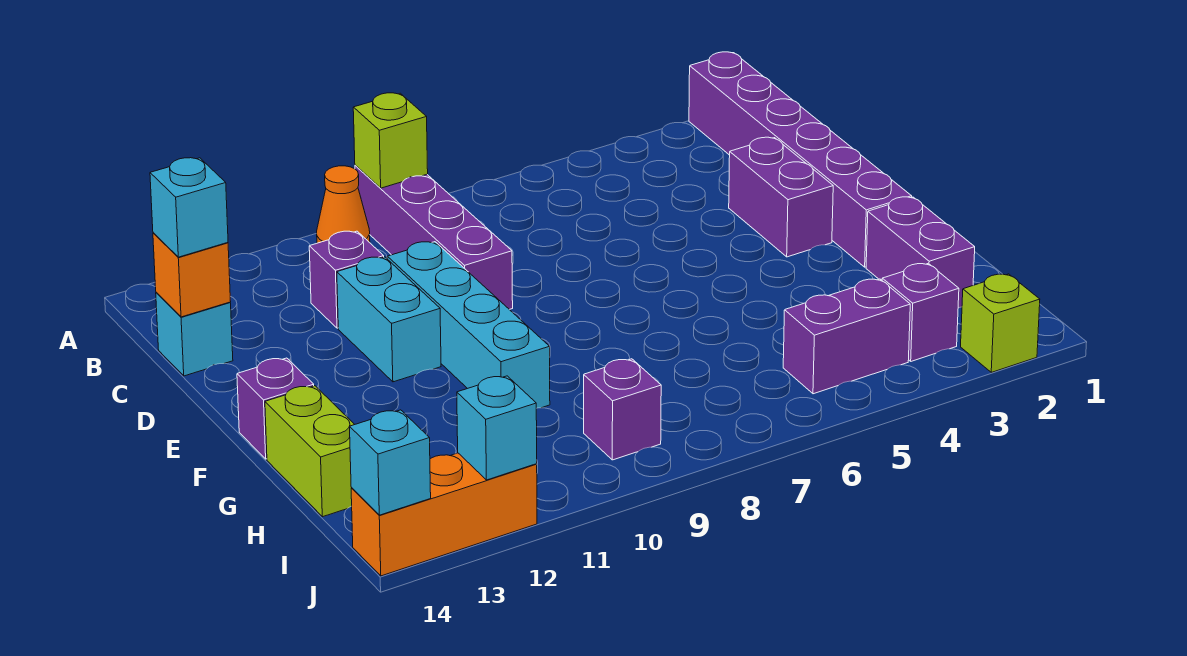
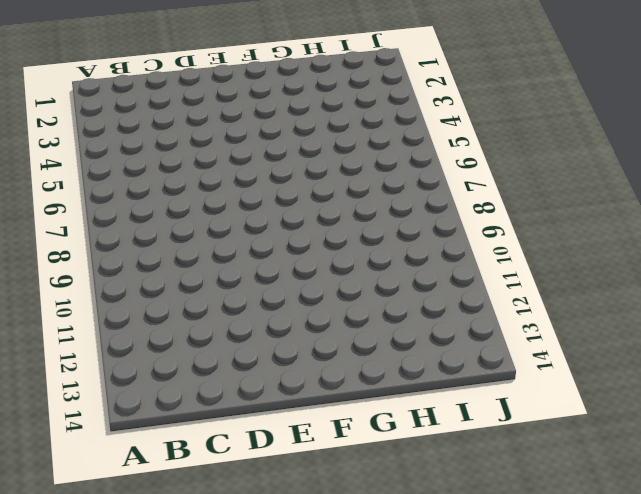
none -> purple brick A2:F2 level 1
none -> purple brick A9:D9 level 1
none -> orange cone A10 level 1

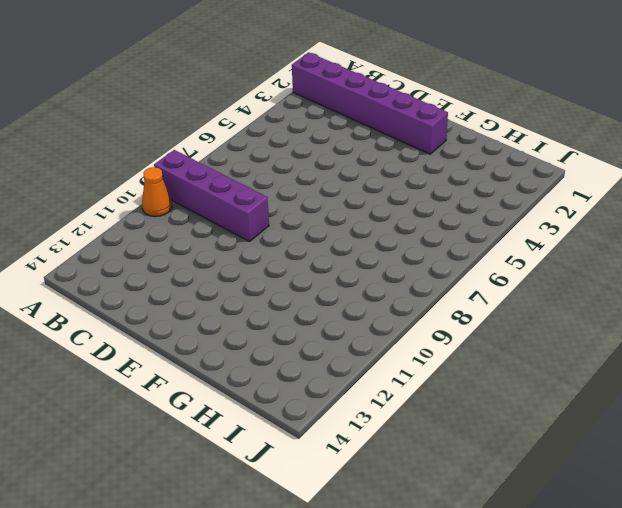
none -> purple brick C11 level 1
none -> cyan brick C14 level 1
none -> purple brick D3:E3 level 1

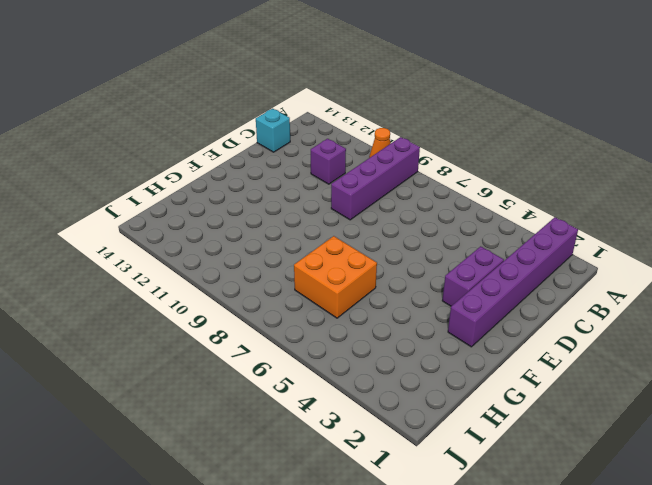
orange brick G6:H7 level 1 -> none
none -> cyan brick D10:G10 level 1
none -> cyan brick D11:E11 level 1
none -> purple brick F14 level 1

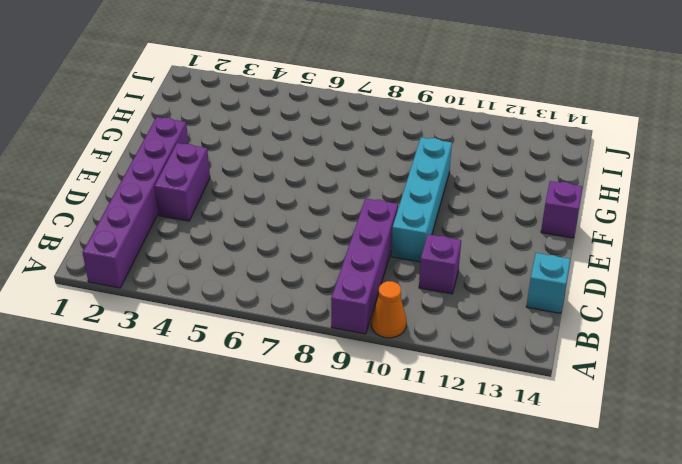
none -> cyan brick D11:E11 level 1
none -> purple brick G2:H2 level 1
none -> lime brick G14:H14 level 1

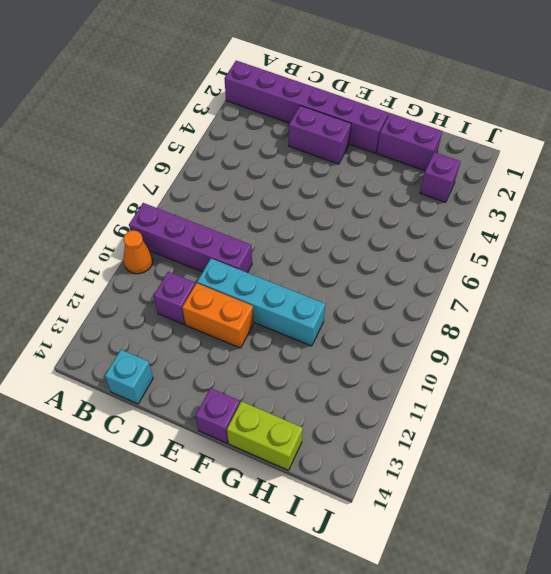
orange brick D11:E11 level 1 -> cyan brick D11:E11 level 1
none -> purple brick I4:I5 level 1
none -> purple brick I9 level 1
none -> lime brick J2 level 1

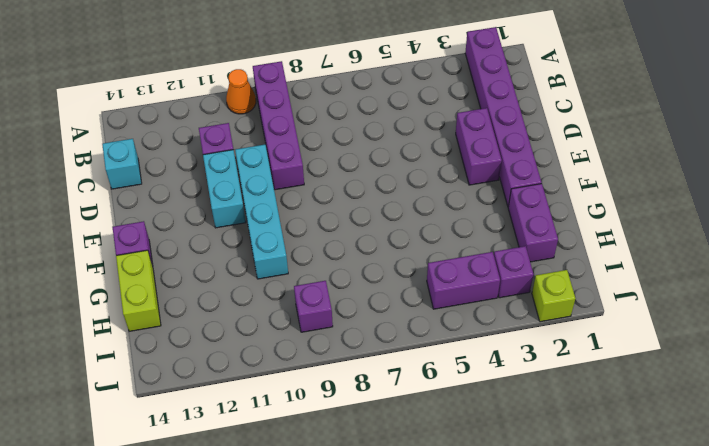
none -> orange brick J12:J14 level 1
none -> lime brick A9 level 2
none -> orange brick C14 level 2

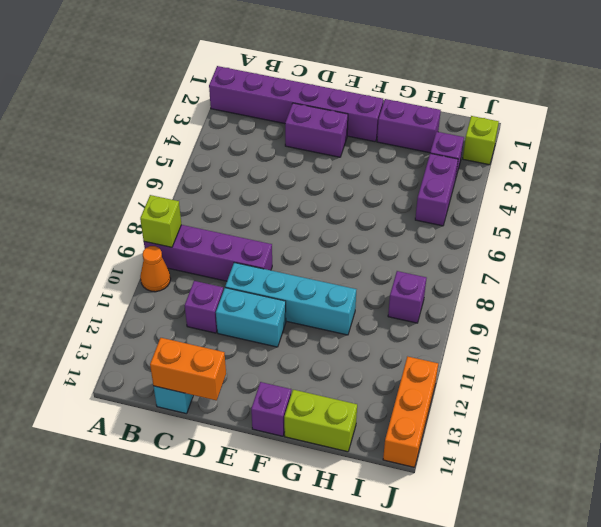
orange brick C14:D14 level 2 -> orange brick C14 level 2
none -> cyan brick J12 level 2
none -> cyan brick J14 level 2
none -> cyan brick C14 level 3

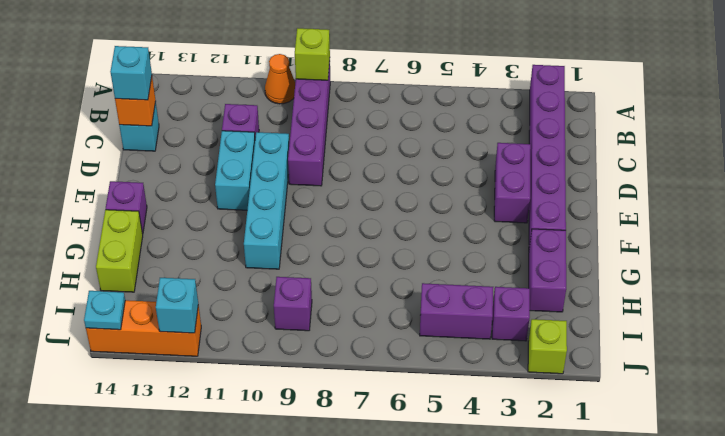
cyan plate J14 level 2 -> cyan brick J14 level 2

